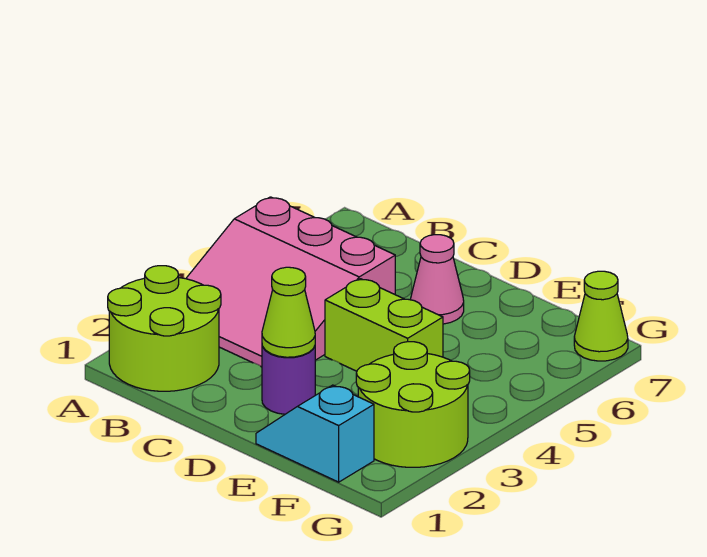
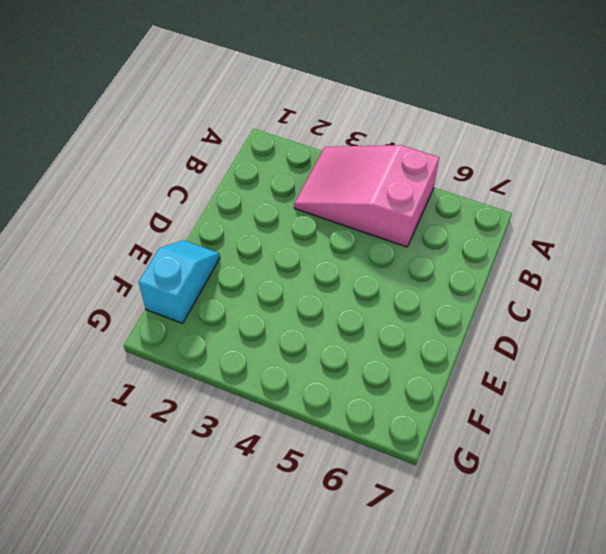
pink slope A3:B5 level 1 top 5 -> pink slope A3:C5 level 1 top 5
none -> lime round brick A1:B2 level 1
none -> purple round brick D2 level 1

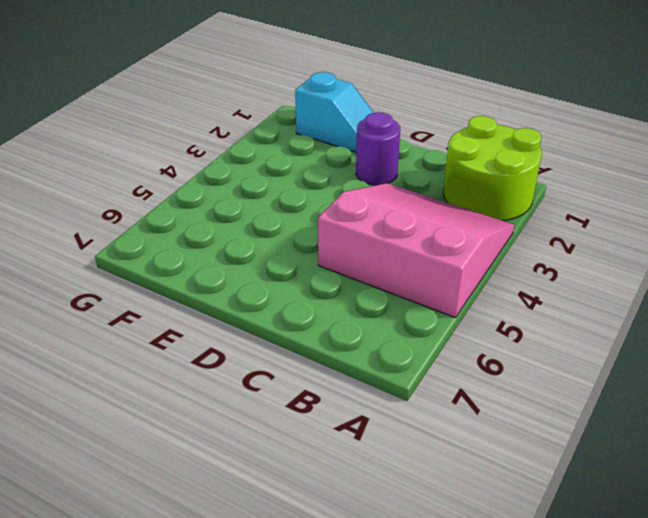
none -> lime brick D4:E4 level 1
none -> pink cone D6 level 1

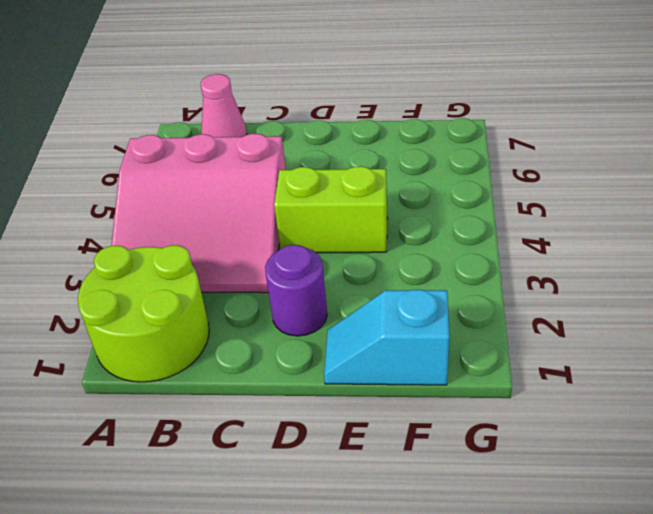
pink cone B7 level 1 -> pink cone D6 level 1
none -> lime round brick F2:G3 level 1
none -> lime cone G7 level 1

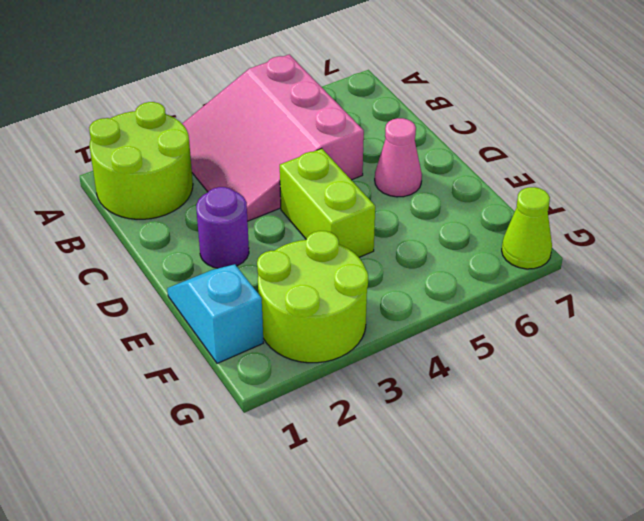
none -> lime cone D2 level 2

